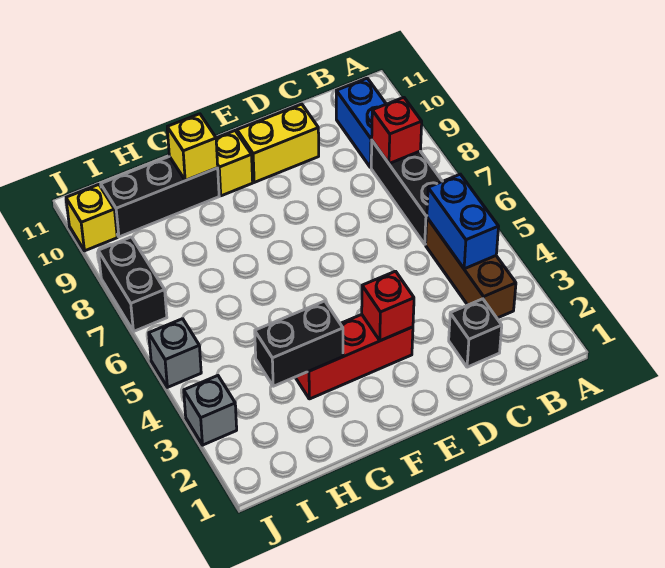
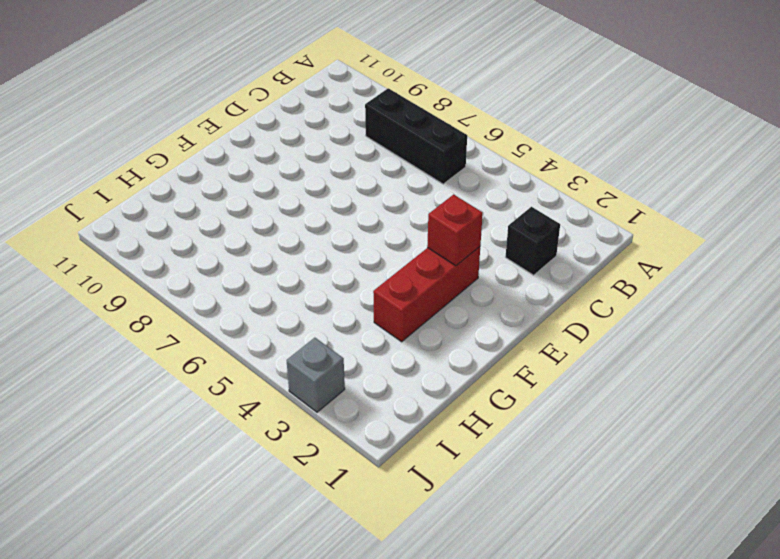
none -> brown brick B3:B5 level 1
none -> blue brick B9:B10 level 1
none -> yellow brick D10:E10 level 1

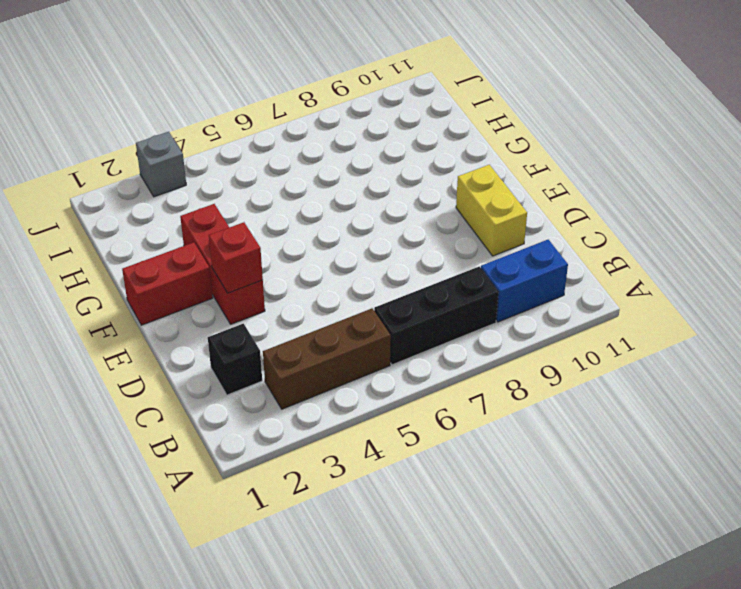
red brick F1:F2 level 1 -> none
none -> yellow brick F10 level 1
none -> black brick G10:I10 level 1
none -> grey brick J5 level 1

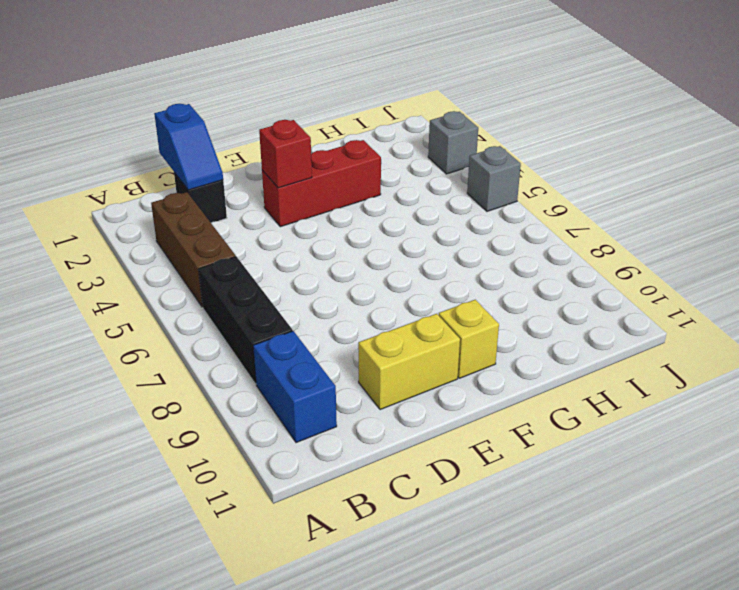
blue slope C1:C2 level 2 top 1 -> none
none -> black brick G10:I10 level 1
none -> black brick J7:J8 level 1
none -> yellow brick J10 level 1

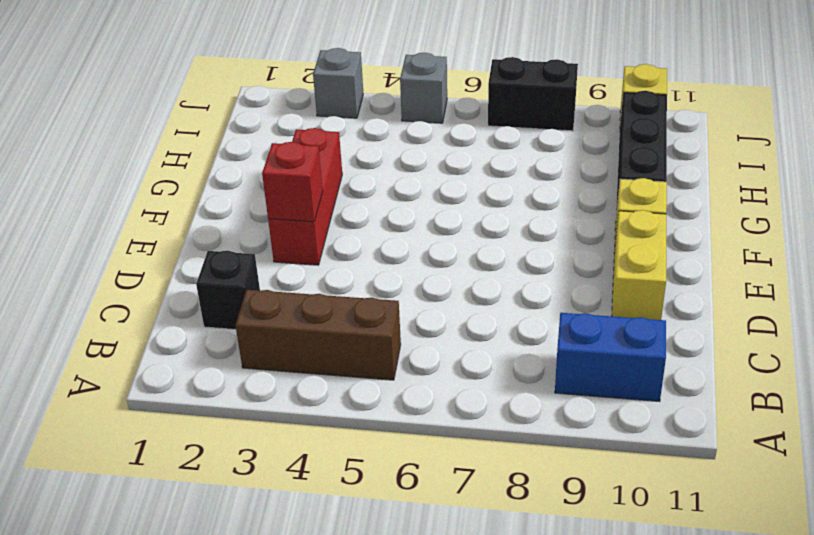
none -> black brick B6:B8 level 1
none -> blue brick B4:B5 level 2
none -> red brick B8 level 2

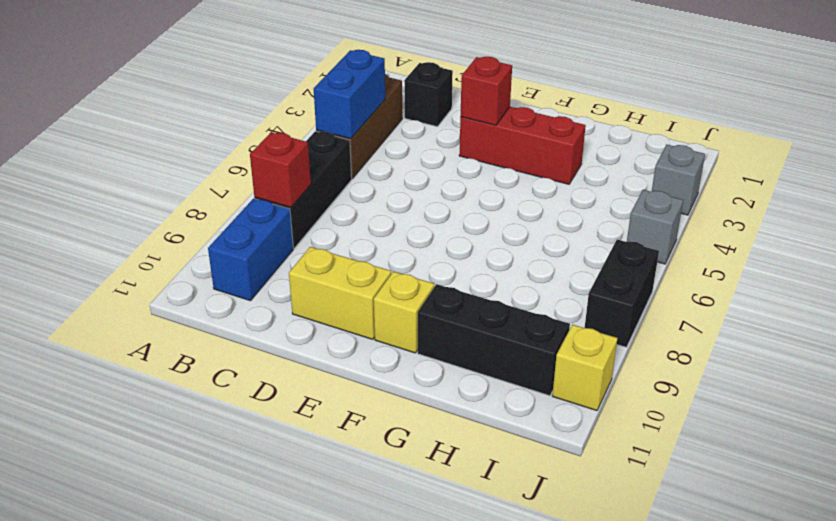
none -> black brick G3:H3 level 2
none -> yellow brick G10 level 2

